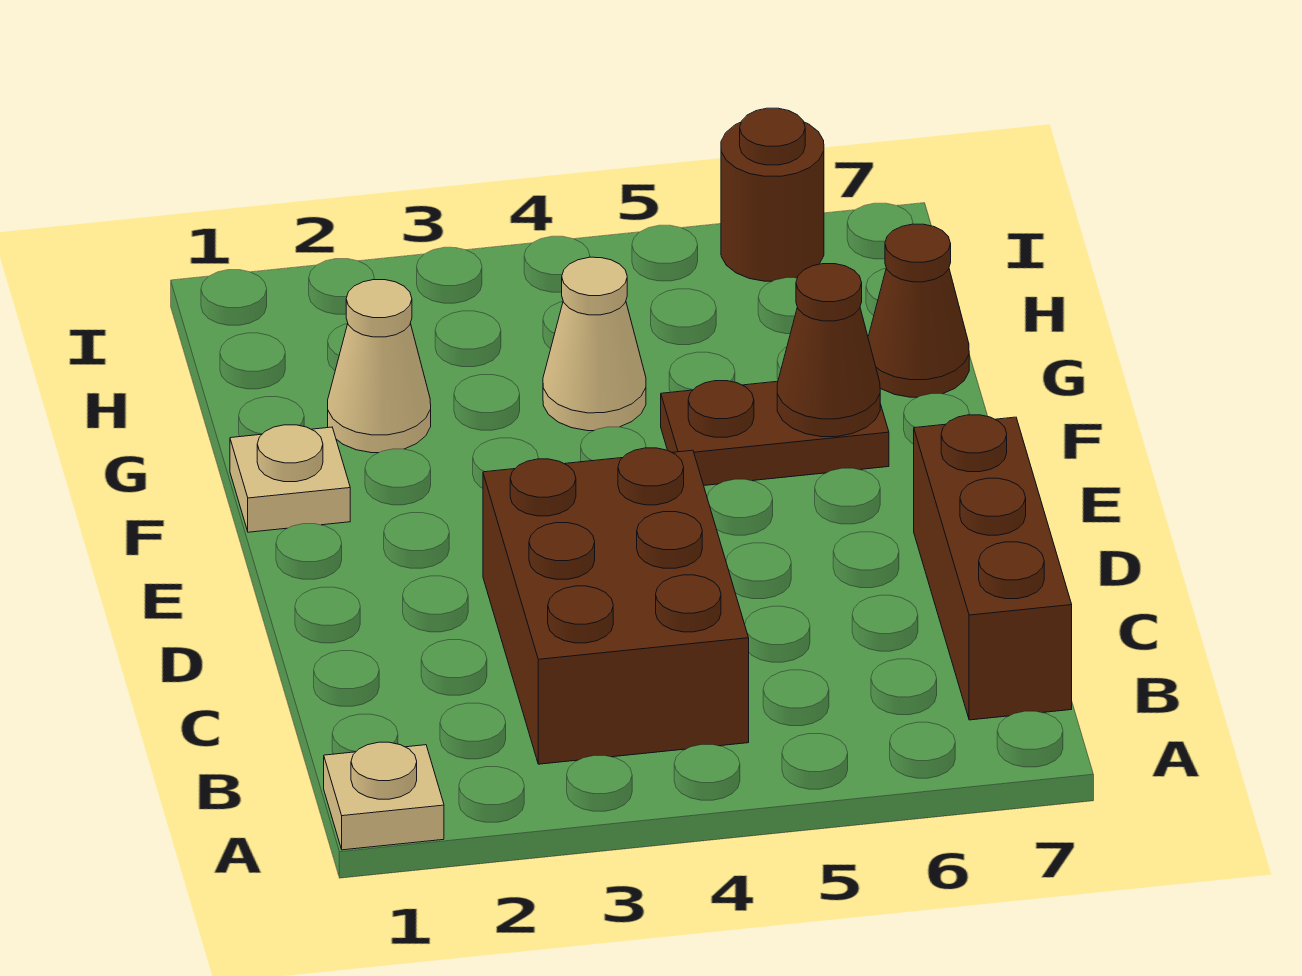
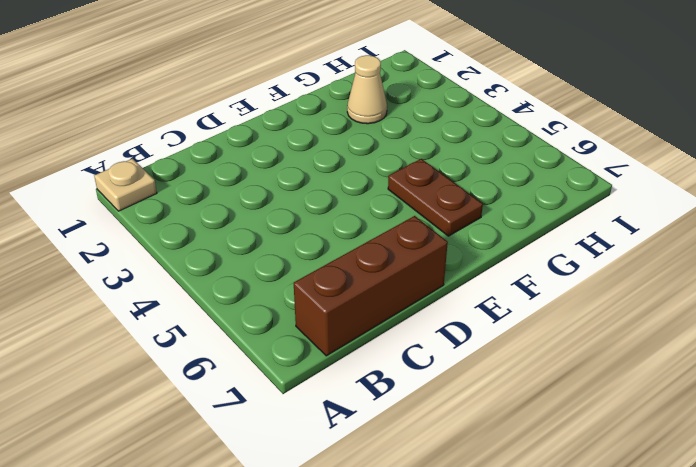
none -> brown brick B3:D4 level 1
none -> tan plate F1 level 1

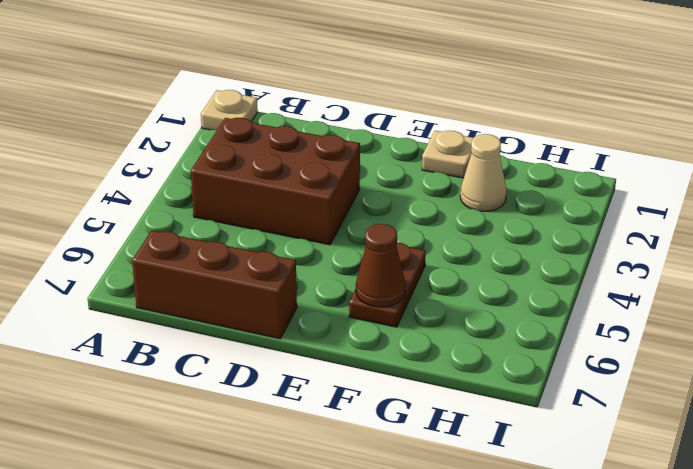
none -> tan cone G4 level 1
none -> brown cone G7 level 1

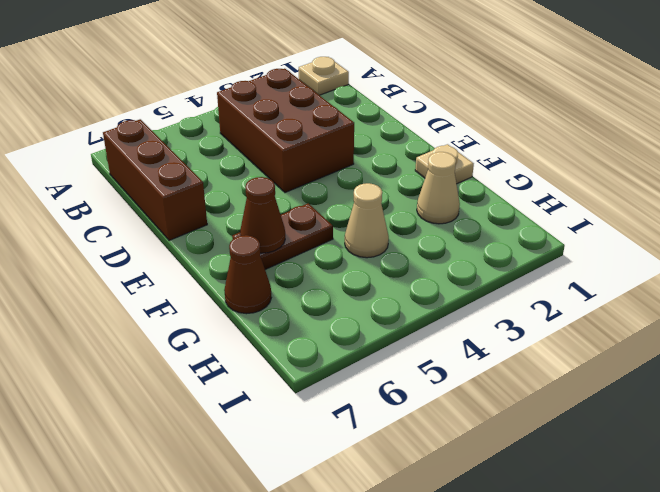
none -> brown round brick I6 level 1

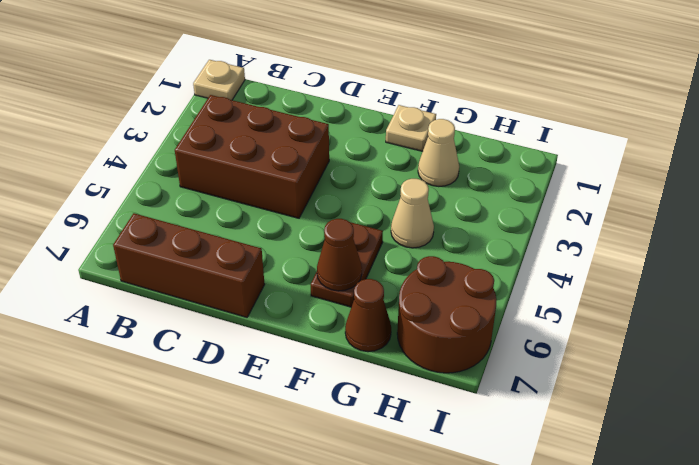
brown round brick H6:I7 level 1 -> brown round brick I6 level 1

